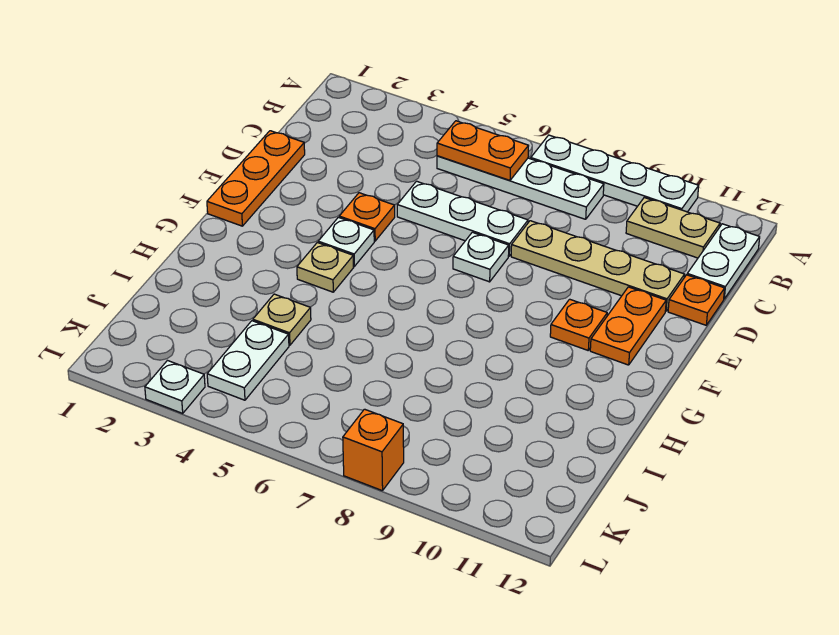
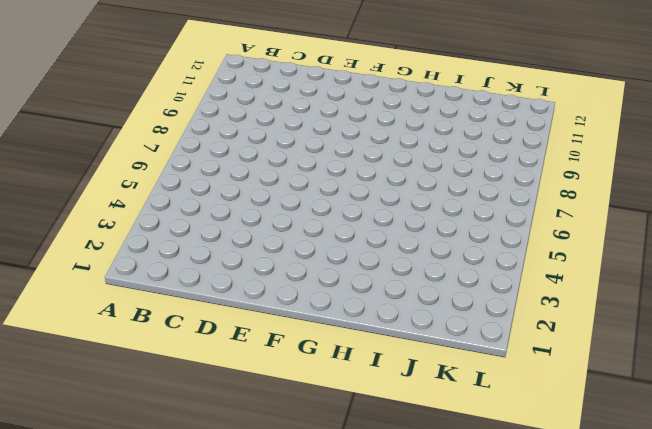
none -> white plate A7:A10 level 1
none -> white plate B5:B8 level 1
none -> tan plate B10:B11 level 1

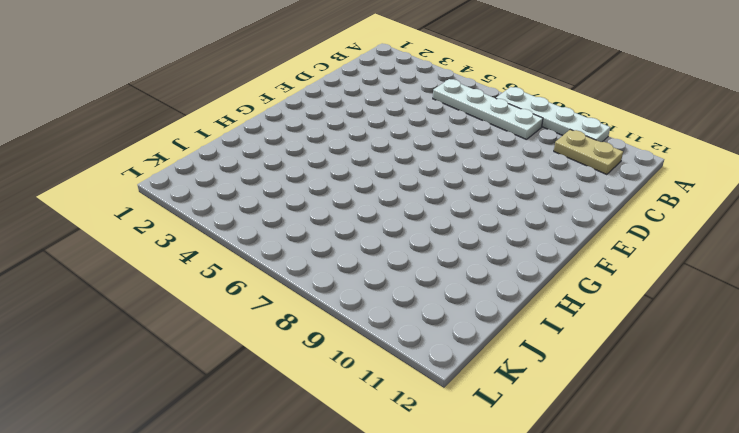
none -> white plate B12:C12 level 1
none -> orange plate D1:F1 level 1
none -> white plate D5:D7 level 1

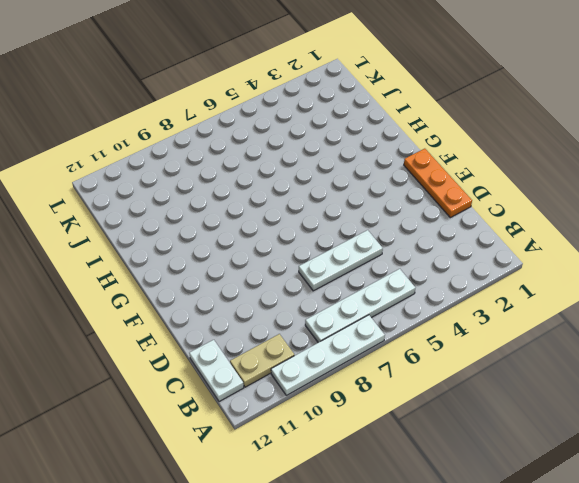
none -> tan plate D8:D11 level 1
none -> orange plate D12 level 1
none -> orange plate E4 level 1

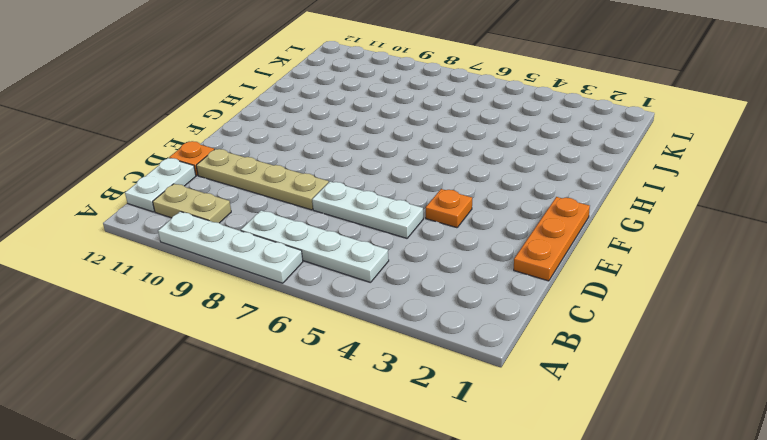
none -> white plate E7 level 1
none -> orange plate E11:F11 level 1
none -> white plate F4 level 1

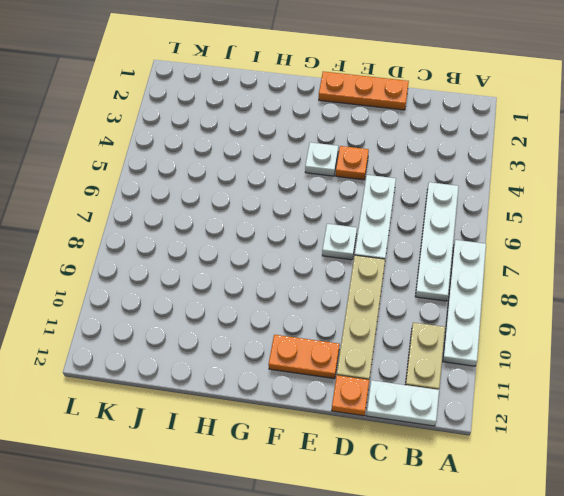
none -> orange plate F10 level 1
none -> tan plate G4 level 1
none -> tan plate I4 level 1

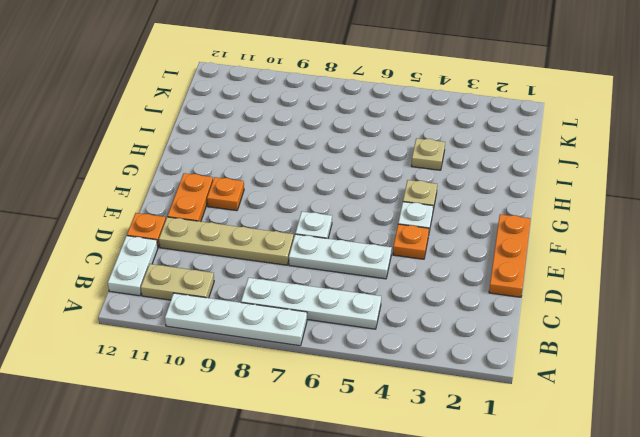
none -> white plate J4:K4 level 1
none -> white plate L3 level 1
none -> orange brick L8 level 1

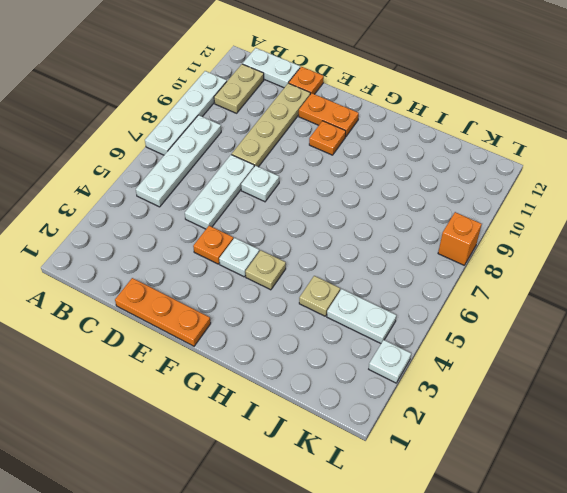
none -> orange plate B5:B6 level 2

